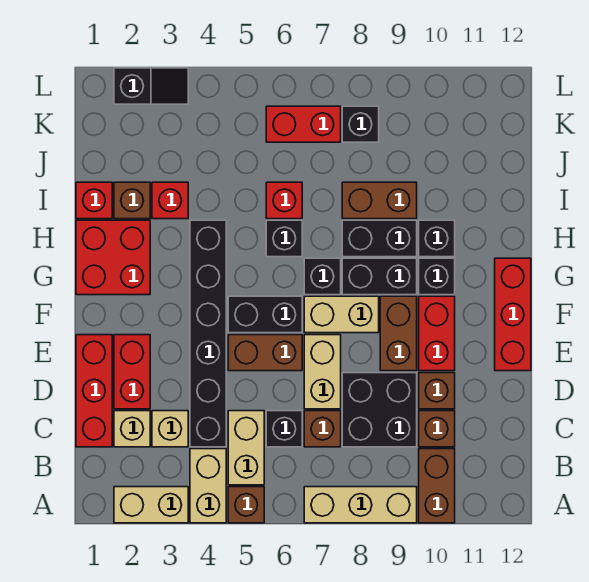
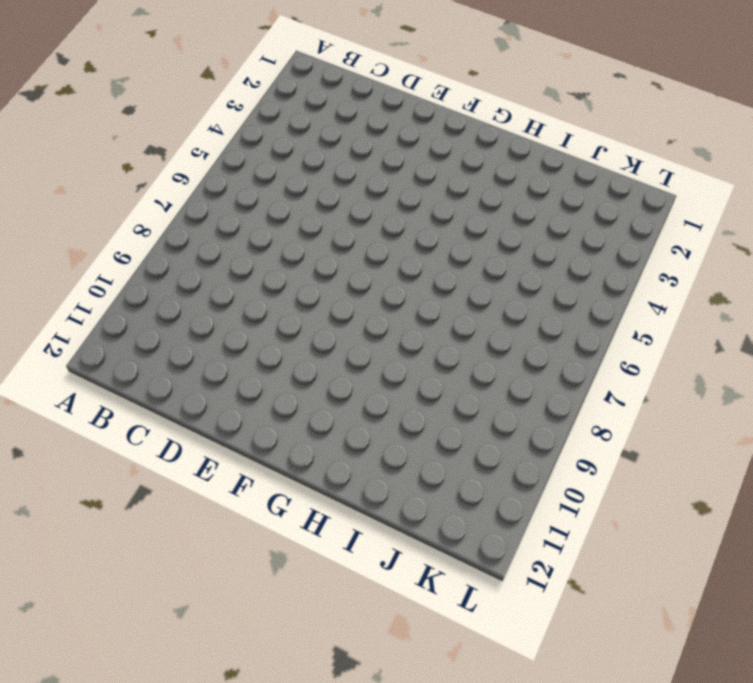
none -> tan brick A2:A3 level 1
none -> tan brick A4:B4 level 1
none -> brown brick A5 level 1
none -> tan brick A7:A9 level 1

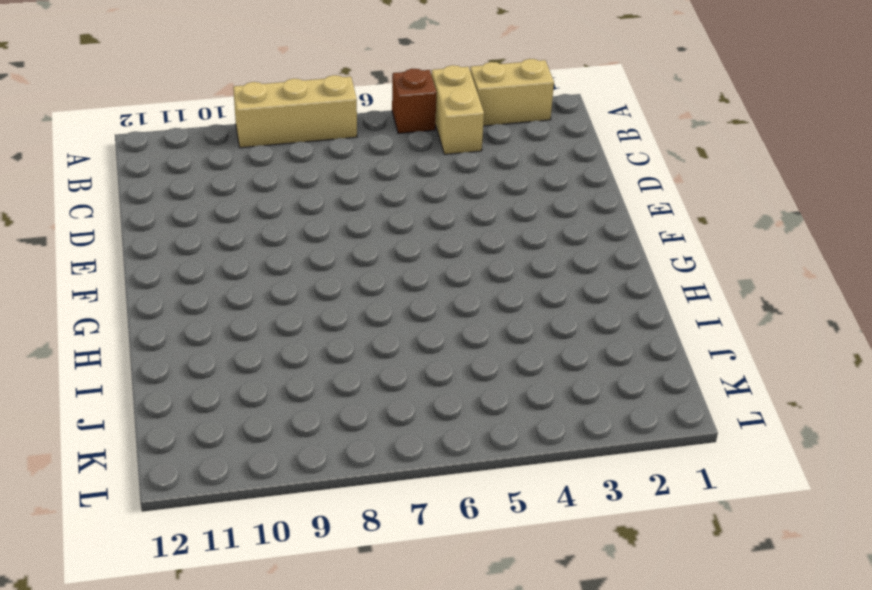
none -> brown brick A10:B10 level 1
none -> tan brick B5:C5 level 1
none -> red brick C1:E1 level 1
none -> tan brick C2 level 1

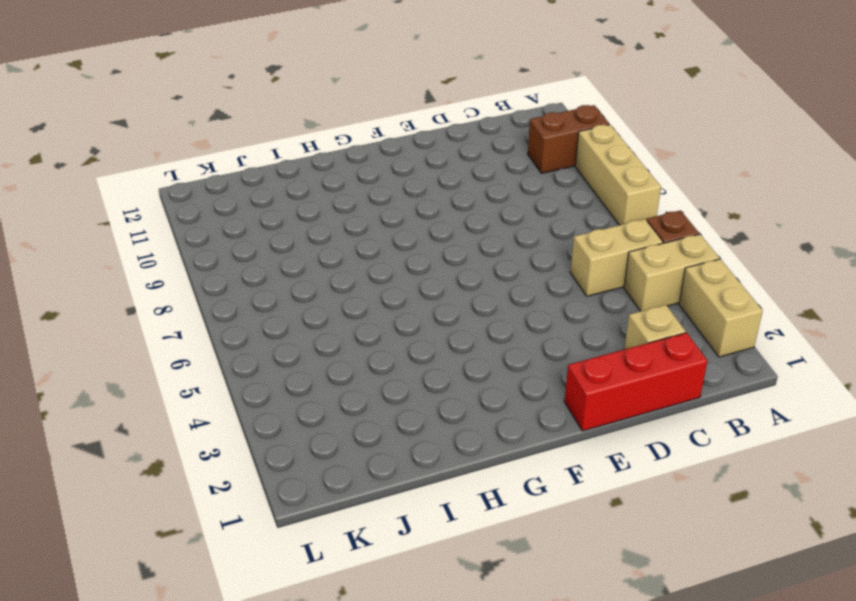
none -> tan brick C3 level 1
none -> black brick C4:H4 level 1
none -> black brick C6 level 1
none -> brown brick C7 level 1

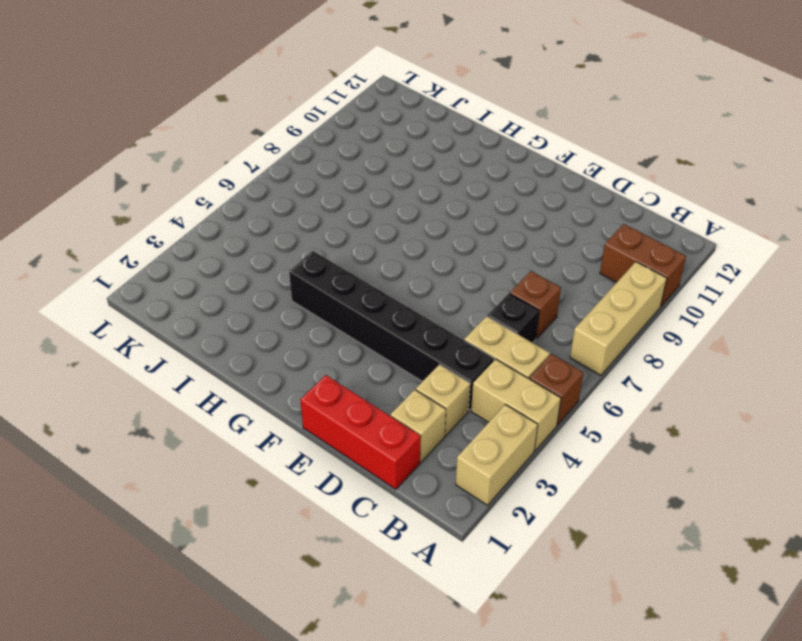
none -> black brick C8:D9 level 1
none -> brown brick C10 level 1
none -> red brick D2:E2 level 1
none -> tan brick D7:E7 level 1

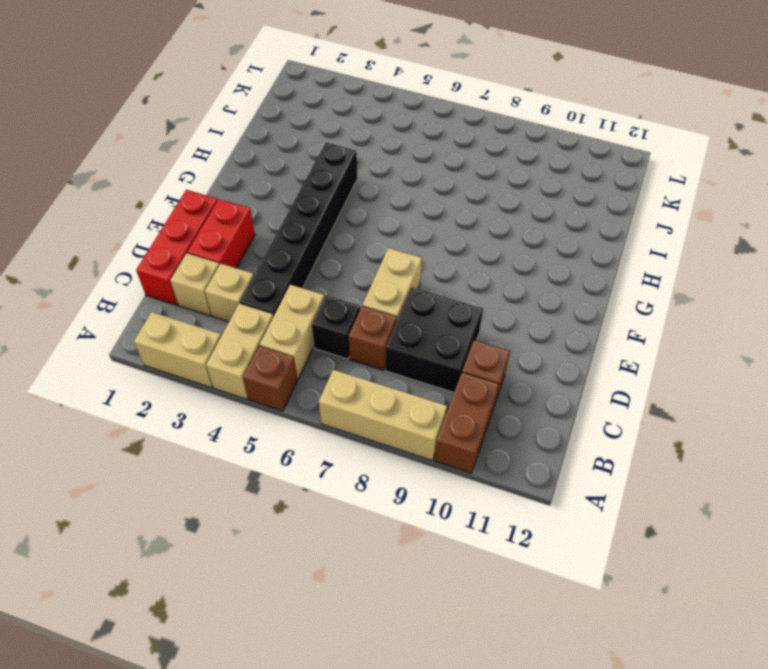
none -> brown brick D10 level 1
none -> brown brick E5:E6 level 1
none -> brown brick E9:F9 level 1
none -> red brick E10:F10 level 1

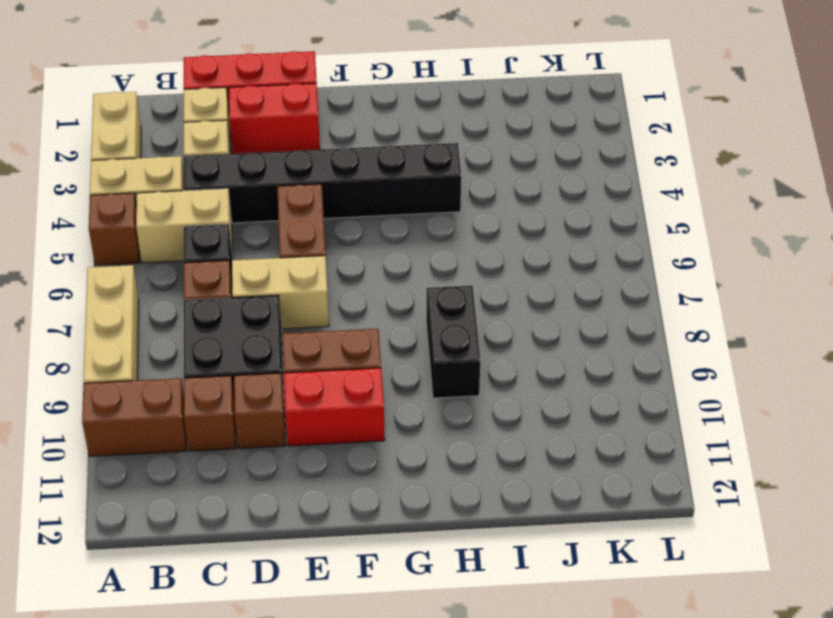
none -> red brick E12:G12 level 1
none -> black brick F5:F6 level 1
none -> tan brick F7:F8 level 1
none -> red brick G1:H2 level 1

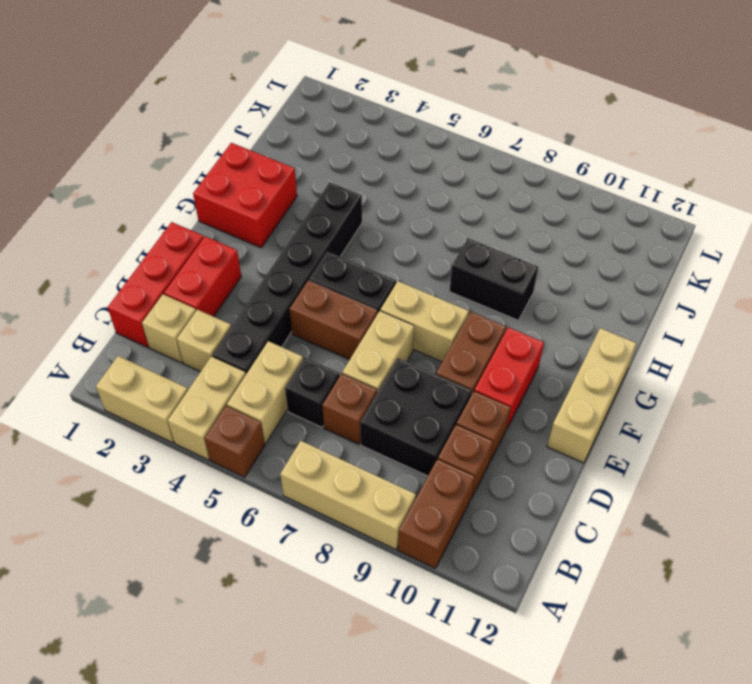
tan brick E12:G12 level 1 -> red brick E12:G12 level 1
none -> black brick G7 level 1
none -> black brick G8:G9 level 1
none -> black brick G10 level 1
none -> black brick H6 level 1

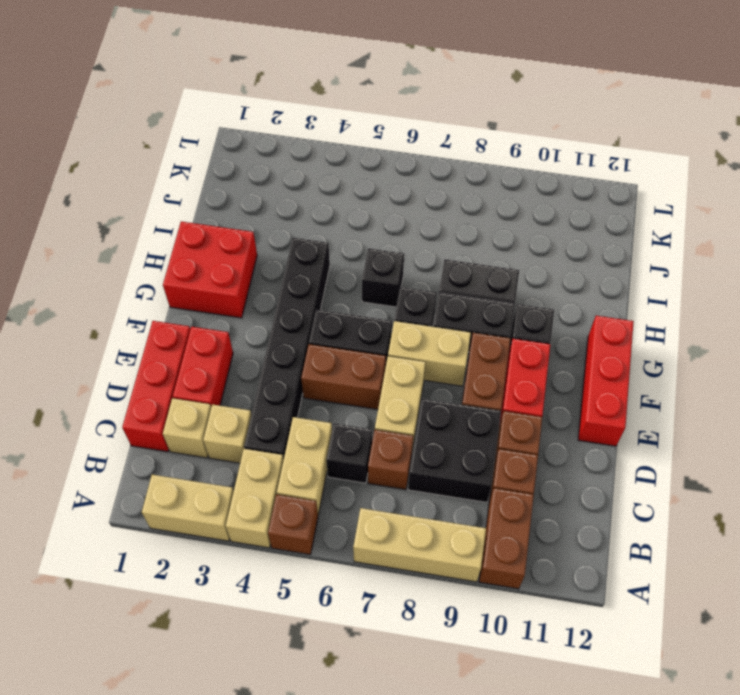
none -> black brick H10 level 1
none -> red brick I1 level 1
none -> brown brick I2 level 1
none -> red brick I3 level 1

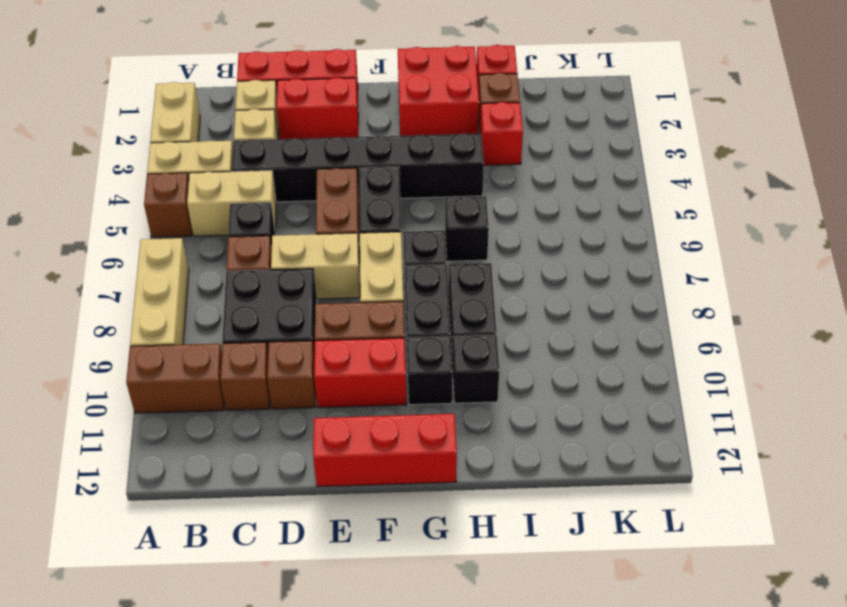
none -> red brick I6 level 1
none -> brown brick I8:I9 level 1
none -> red brick K6:K7 level 1
none -> black brick K8 level 1

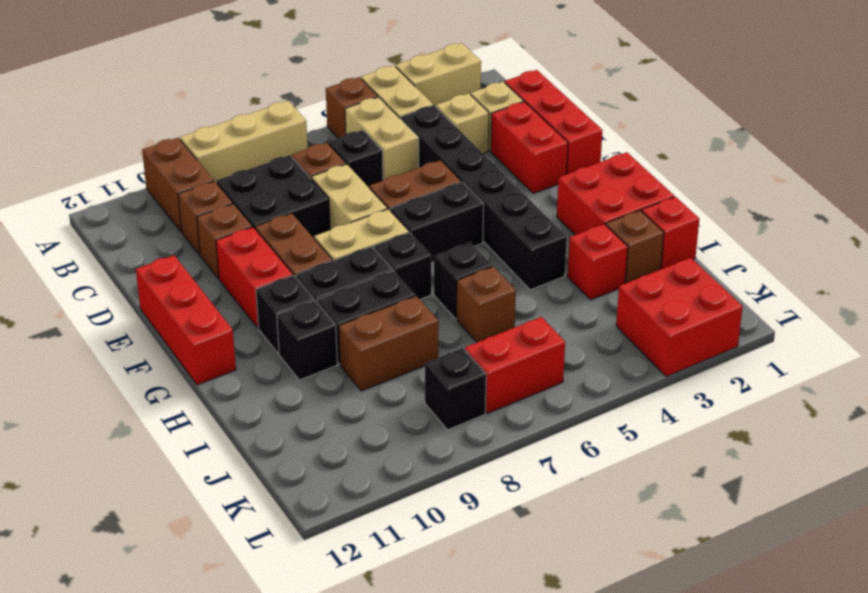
brown brick I6 level 1 -> red brick I6 level 1
red brick K2:L3 level 1 -> black slope L2:L3 level 1 top 2

